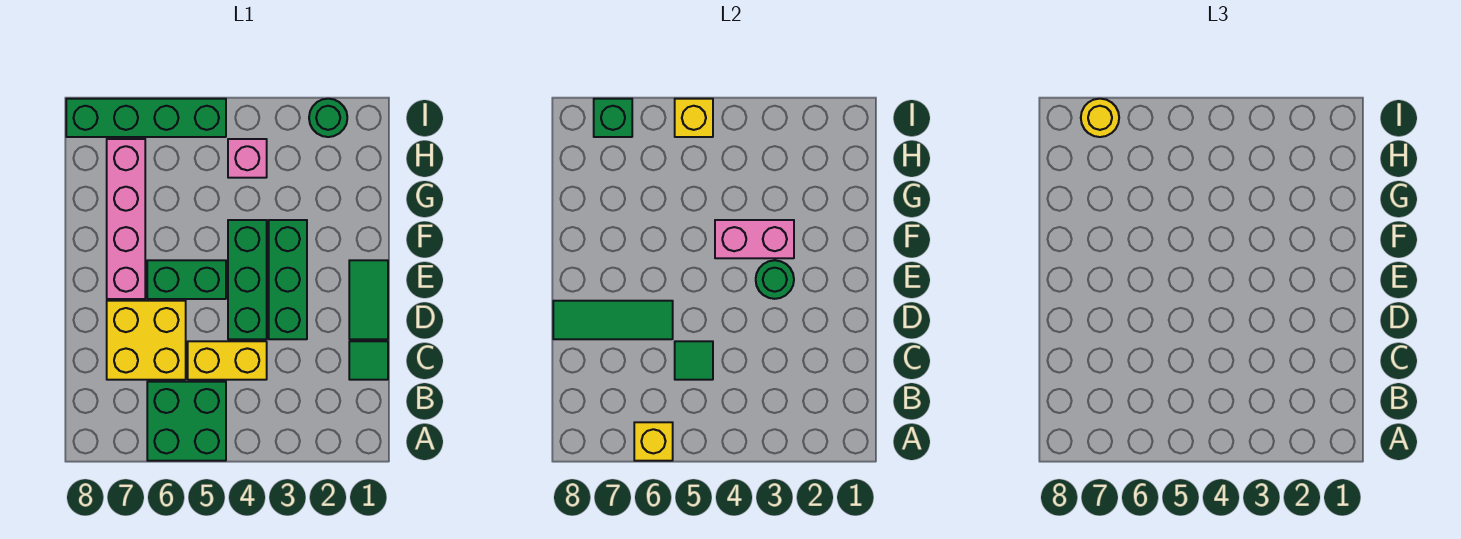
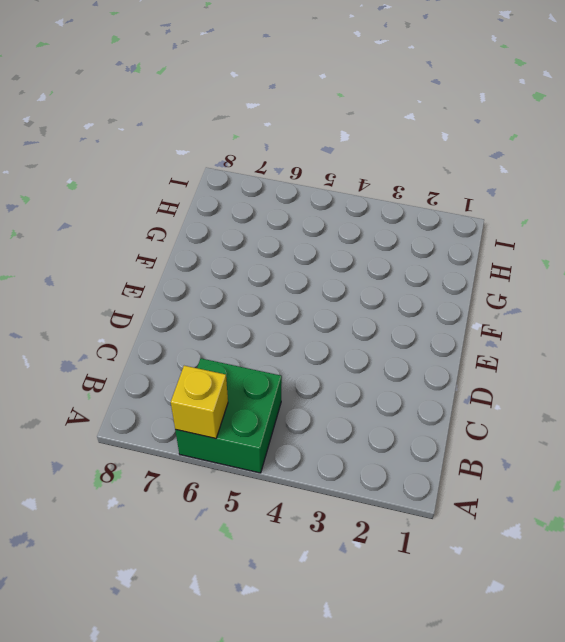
none -> green tile C1 level 1
none -> yellow brick C4:C5 level 1
none -> yellow brick C6:D7 level 1

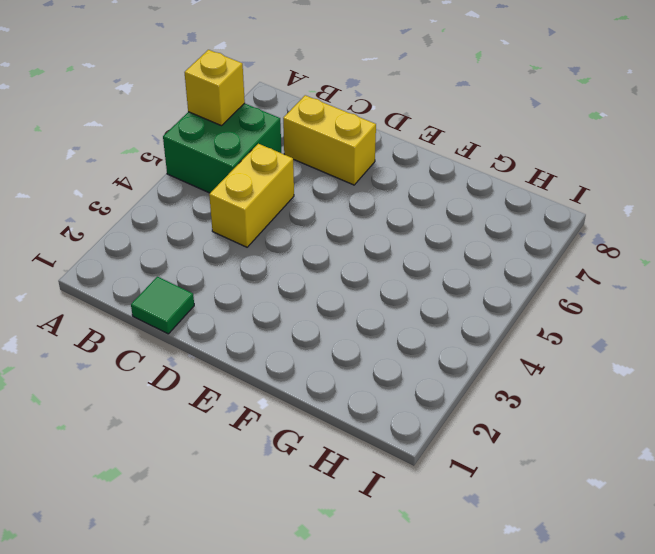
yellow brick C7:D7 level 1 -> yellow brick C6:D7 level 1
none -> green tile D1:E1 level 1
none -> green brick D3:F3 level 1
none -> green brick D4:F4 level 1

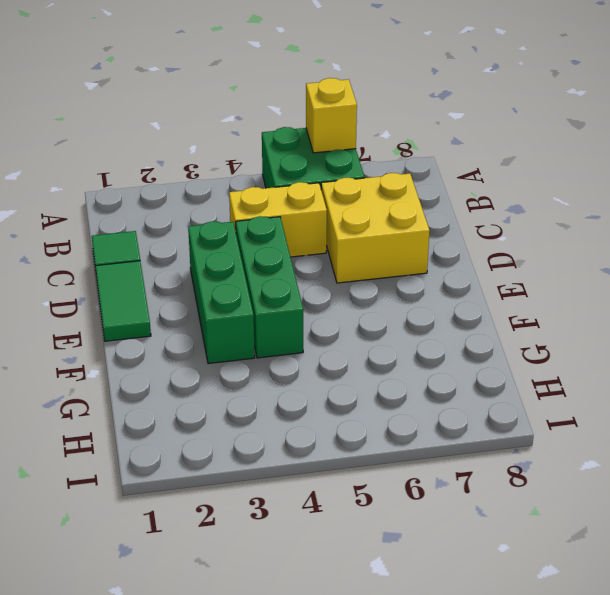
none -> green brick E5:E6 level 1
none -> pink brick E7:H7 level 1
none -> pink brick H4 level 1

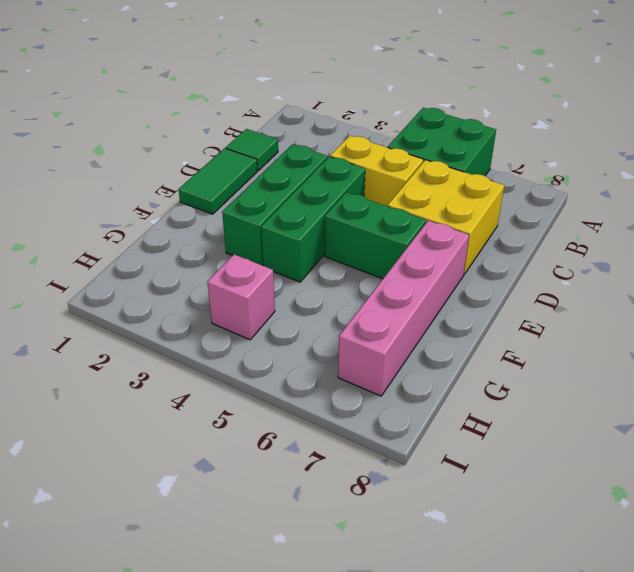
none -> green round brick I2 level 1
none -> green brick I5:I8 level 1
none -> yellow brick A6 level 2

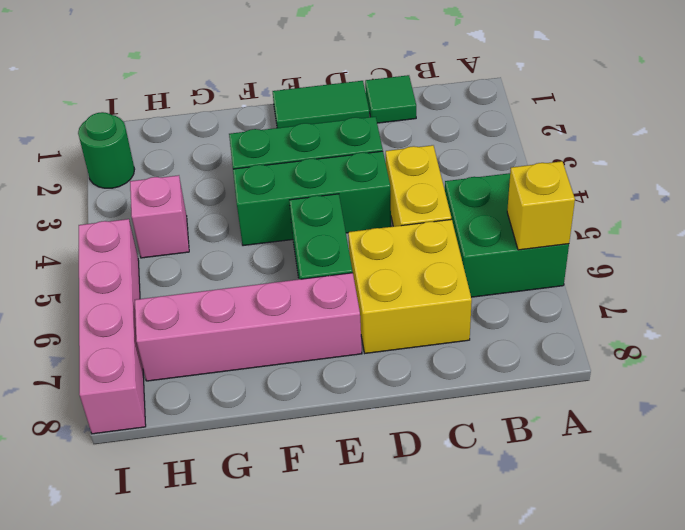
pink brick I5:I8 level 1 -> green brick I5:I8 level 1
none -> green tile C5 level 2
none -> green tile D6:D8 level 2
none -> green round brick E3 level 2

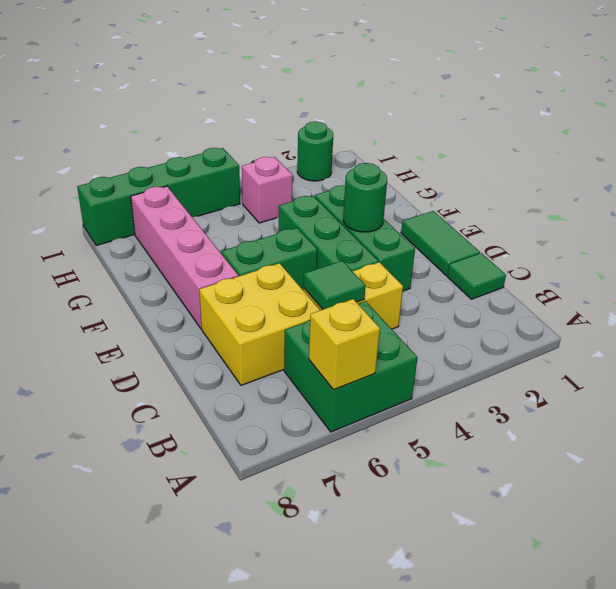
none -> green tile D6:D8 level 2
none -> pink brick F3:F4 level 2
none -> yellow brick I5 level 2

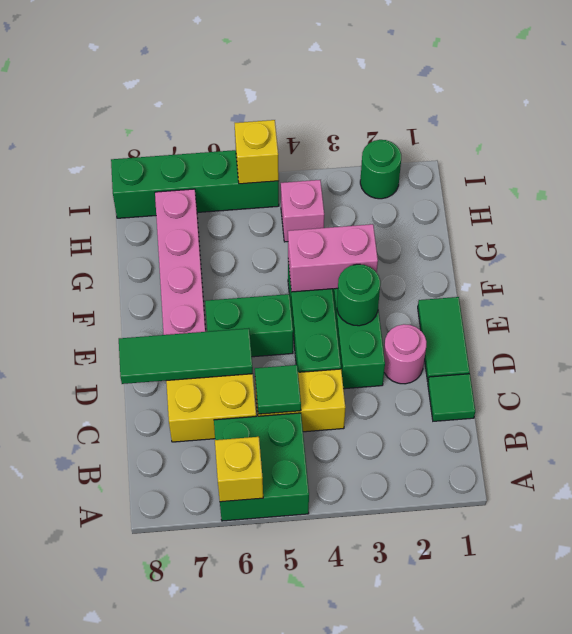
pink round brick D2 level 1 -> none
none -> green brick I7 level 2
none -> yellow round brick I7 level 3

